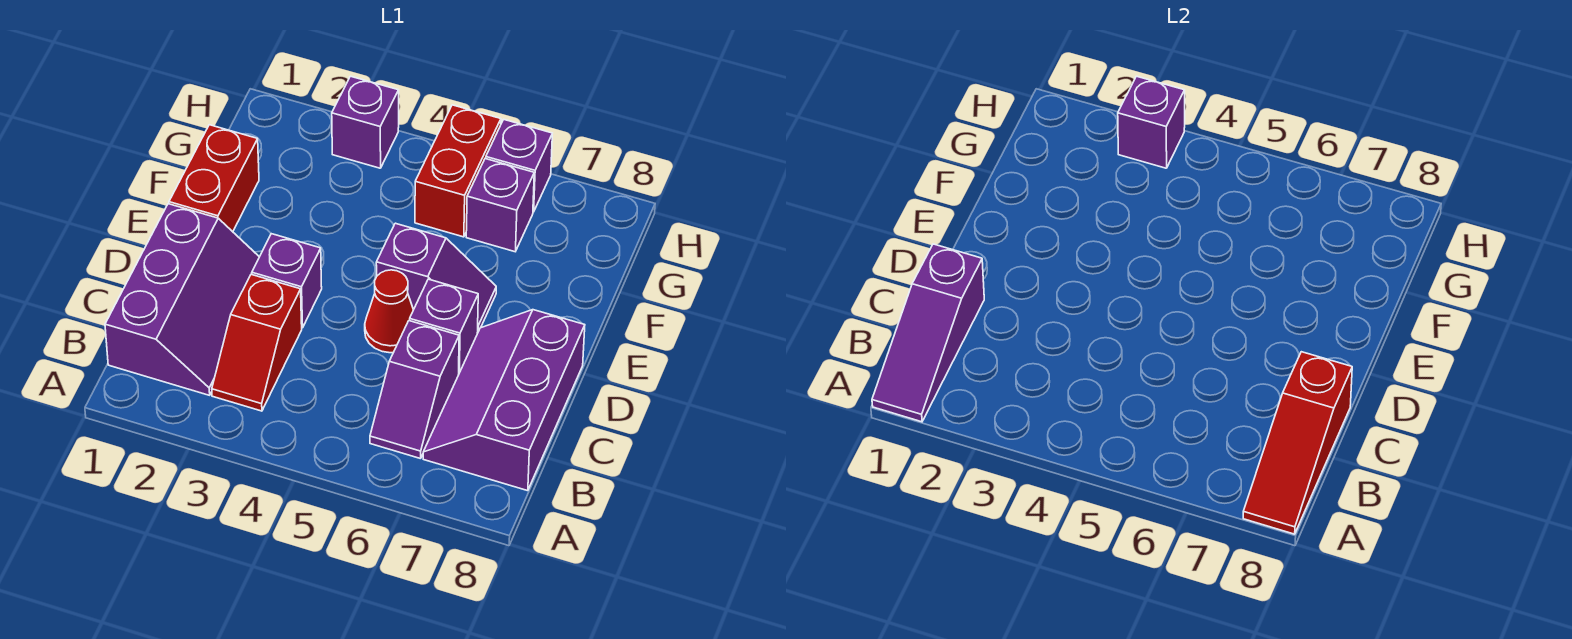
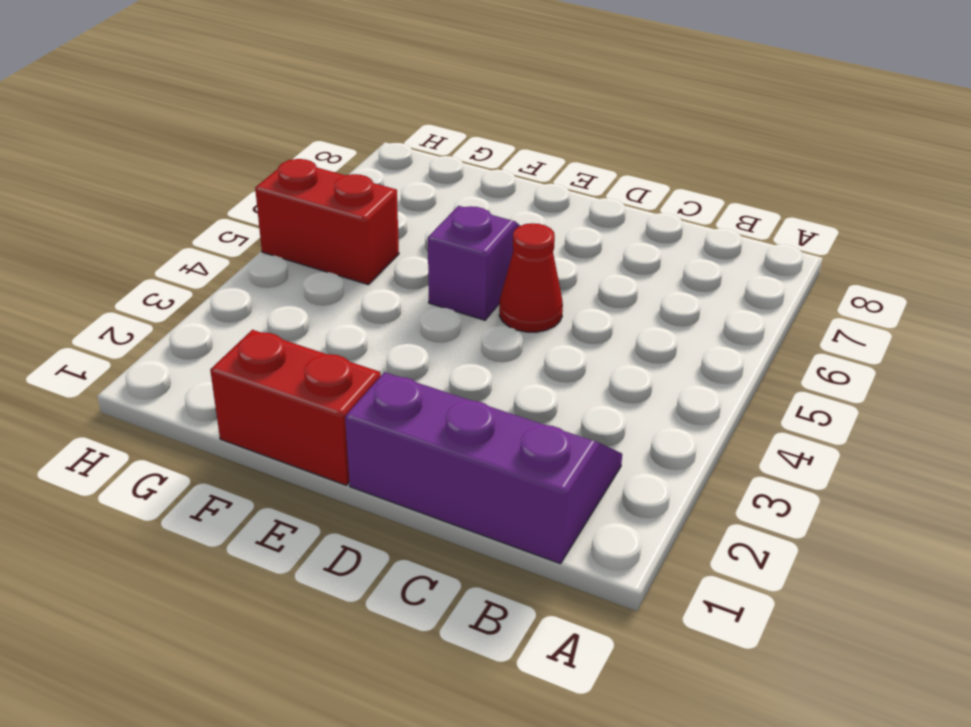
none -> red slope B3:C3 level 1 top C
none -> purple slope B6:C6 level 1 top C
none -> purple slope B7:D8 level 1 top 8

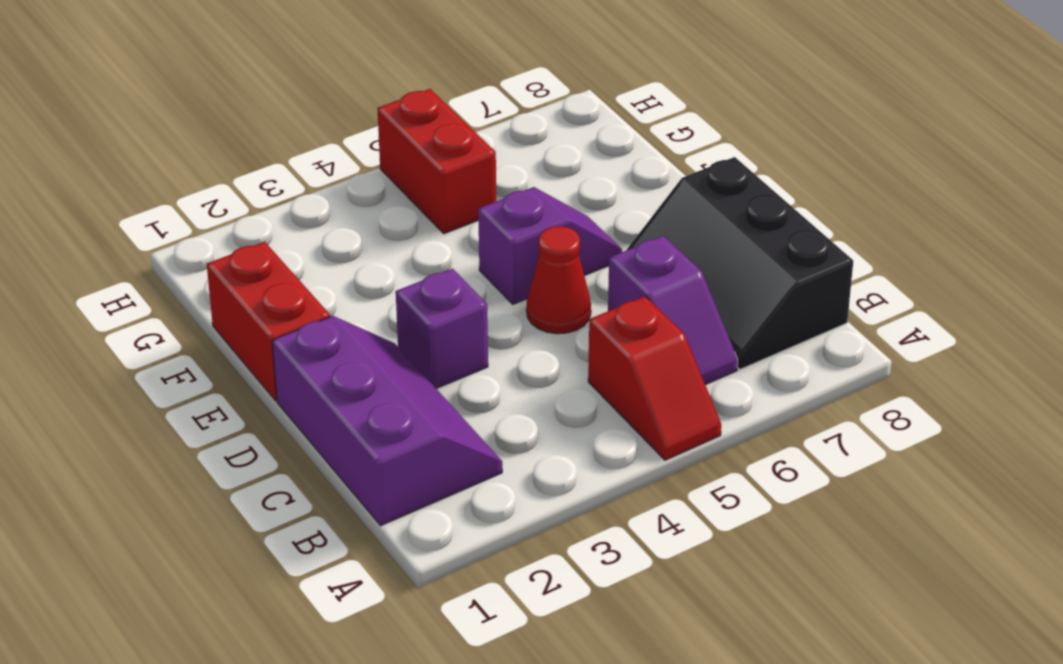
red slope A5:B5 level 1 top B -> red slope B3:C3 level 1 top C
black slope B7:D8 level 1 top 8 -> purple slope B7:D8 level 1 top 8
none -> purple brick D6 level 1
none -> purple brick G6 level 1
none -> purple brick H3 level 1

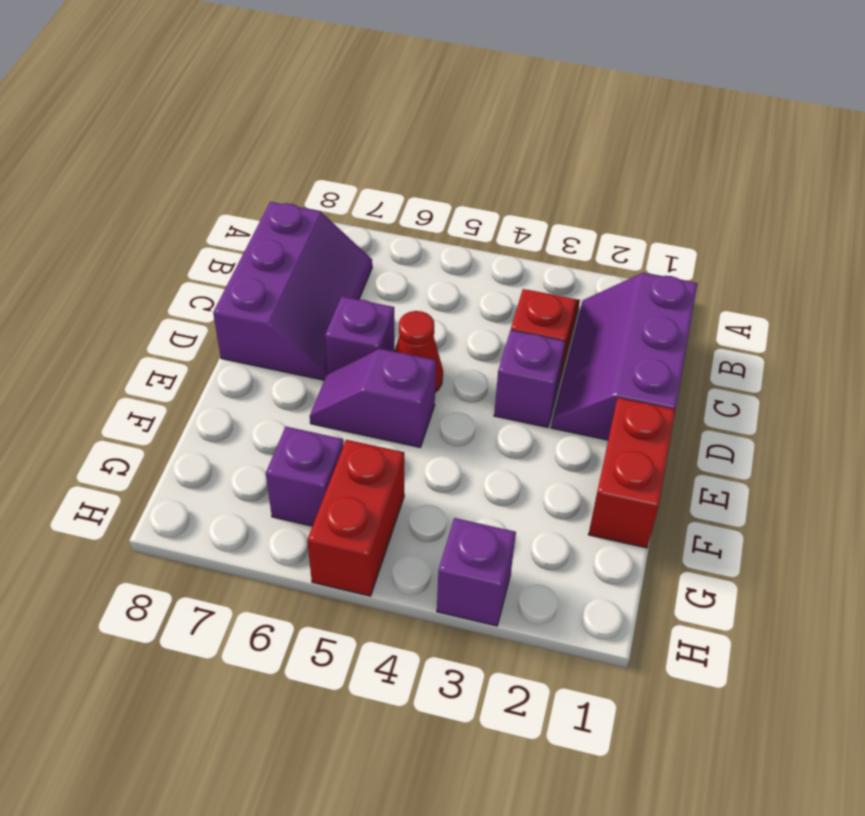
none -> purple slope B6:C6 level 1 top C
none -> purple brick H6 level 1
none -> purple slope A1:C1 level 2 top C

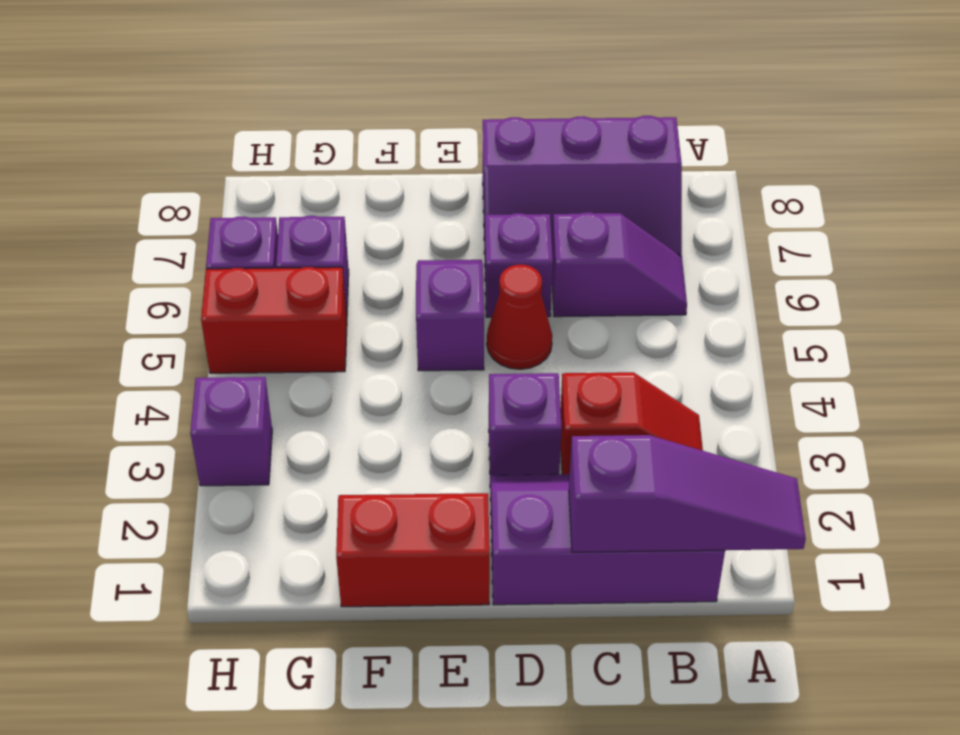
none -> red slope A8:C8 level 2 top C
none -> purple brick H3 level 2

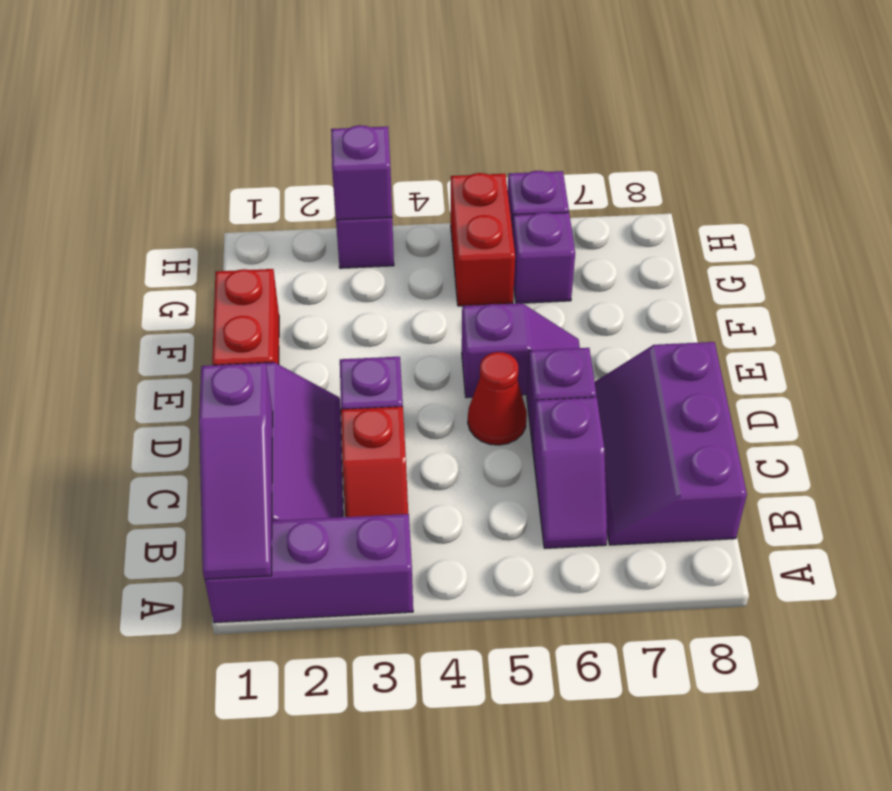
purple brick A1:A3 level 1 -> none
none -> red slope A8:C8 level 2 top C

